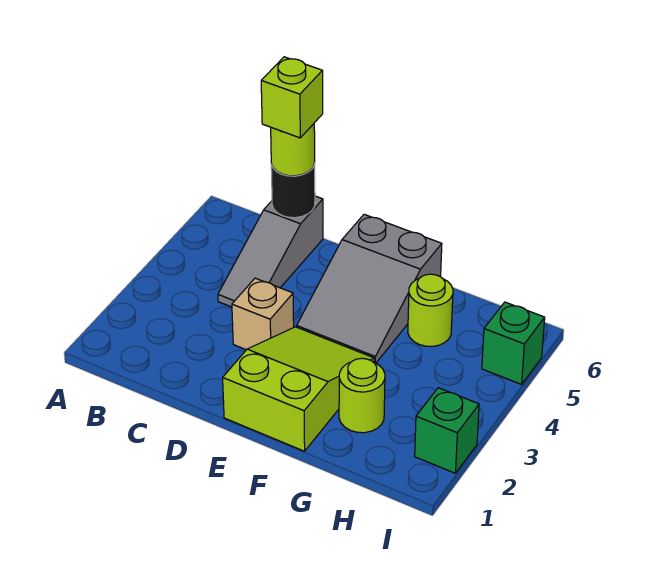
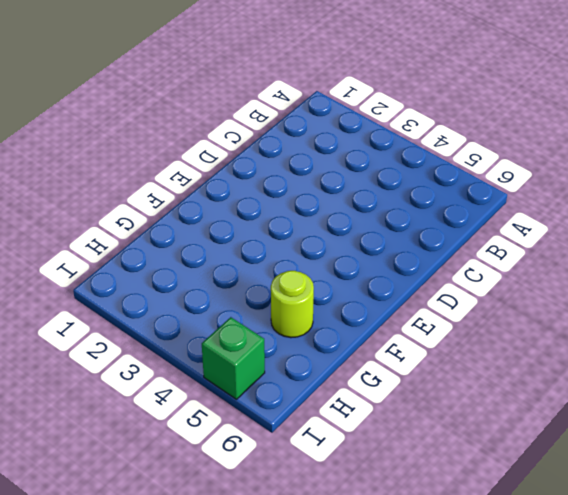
none -> grey slope C4:C6 level 1 top 6
none -> tan brick D3 level 1

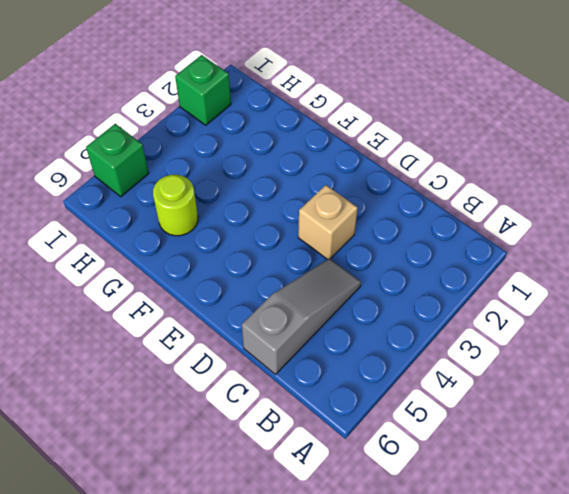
none -> lime slope E1:F3 level 1 top 1
none -> grey slope E4:F6 level 1 top 6

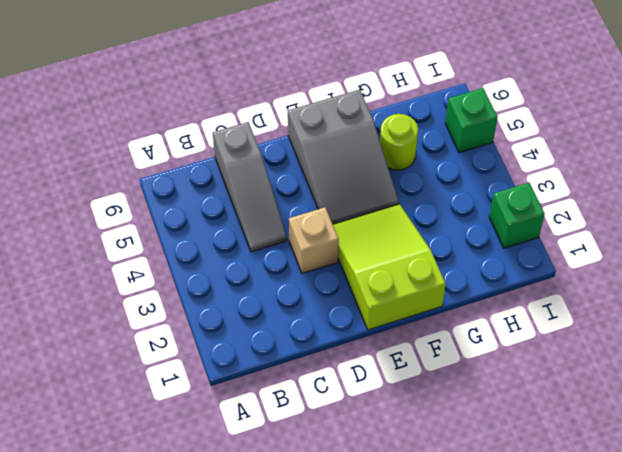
none -> lime round brick G2 level 1
none -> black round brick C6 level 2

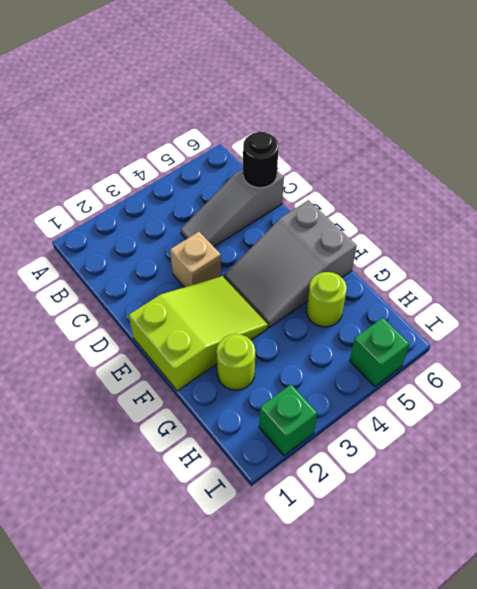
none -> lime round brick C6 level 3
none -> lime brick C6 level 4

